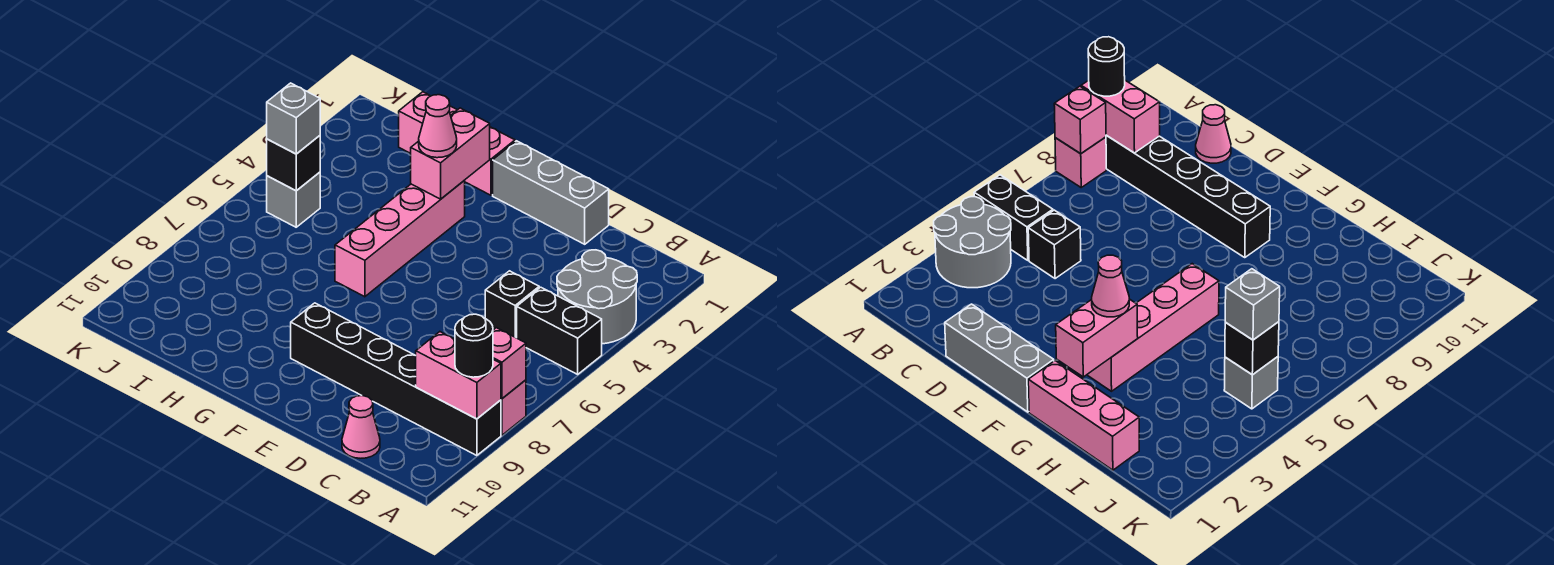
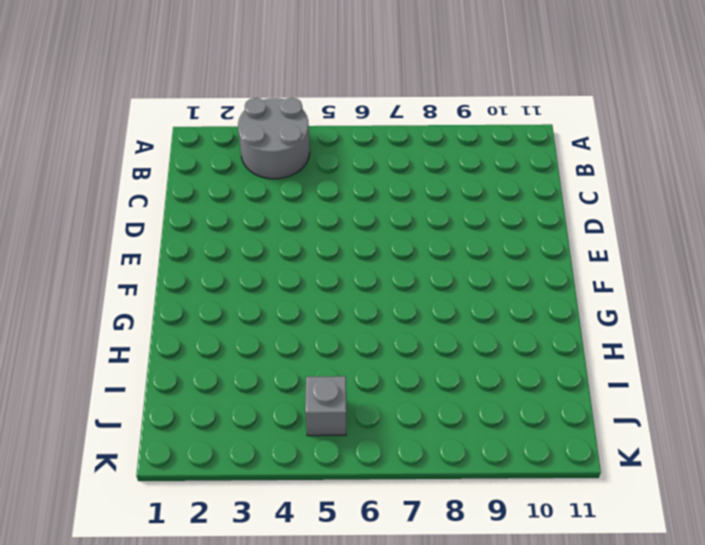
none -> black brick A5:B5 level 1
none -> pink brick A8 level 1
none -> black brick A9:F9 level 1

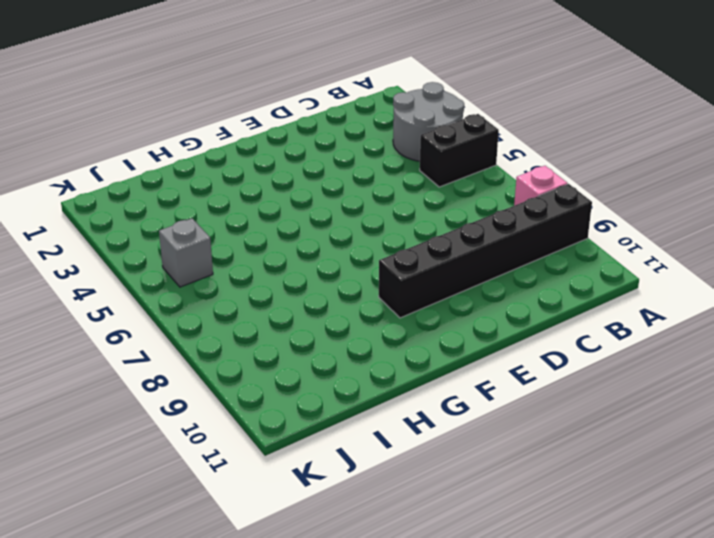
none -> black brick C5 level 1
none -> pink cone C11 level 1
none -> grey brick D1:F1 level 1

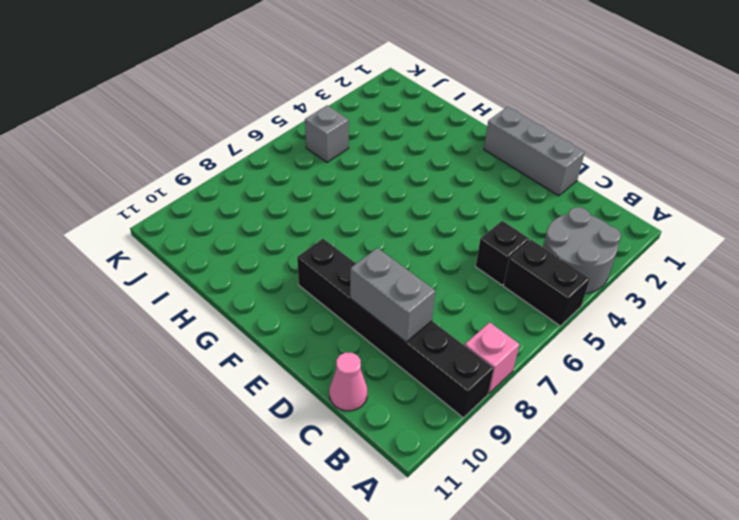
grey brick C9:D9 level 2 -> none
none -> pink brick G1:I1 level 1
none -> pink brick G3:G6 level 1
none -> pink brick A8 level 2

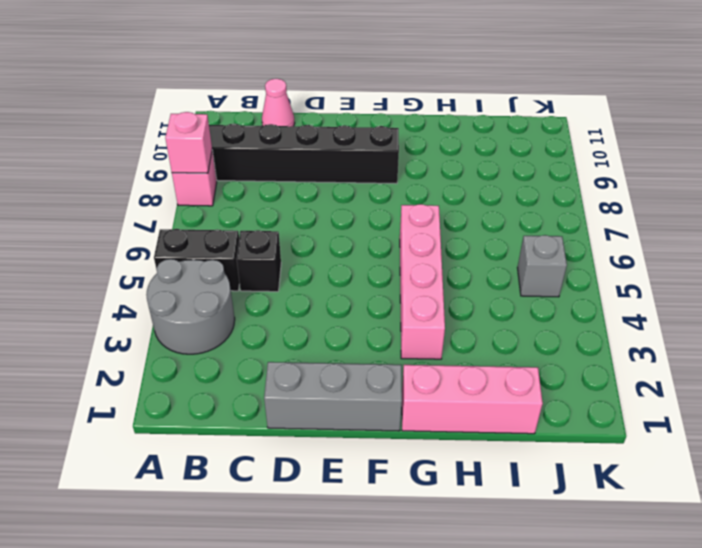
none -> pink brick A9:B9 level 2
none -> pink brick G2:G3 level 2
none -> black brick J5 level 2

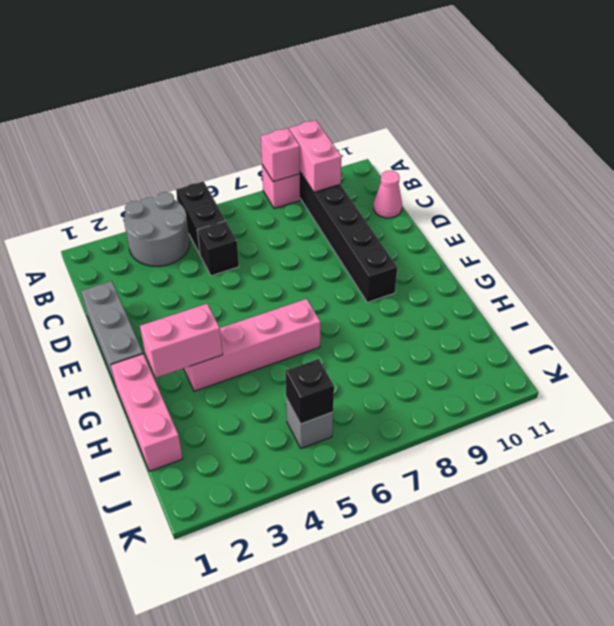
none -> black round brick A9 level 3
none -> pink cone G3 level 3
none -> grey brick J5 level 3

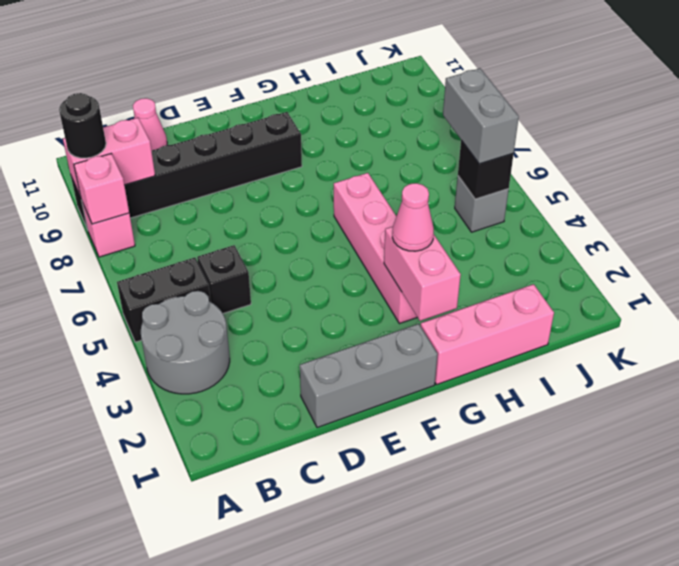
grey brick J5:J6 level 3 -> grey brick J5 level 3

